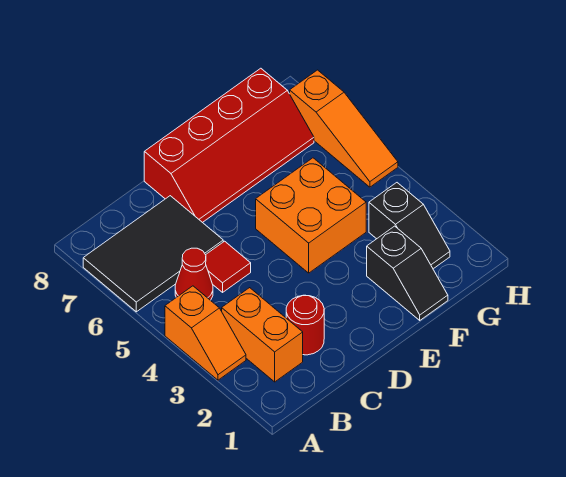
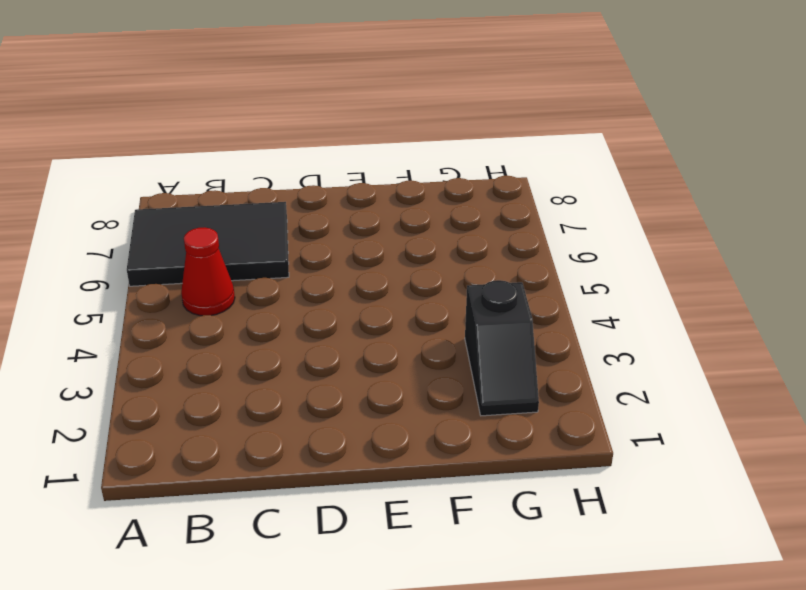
none -> orange slope A3:A4 level 1 top 4
none -> orange brick B2:B3 level 1

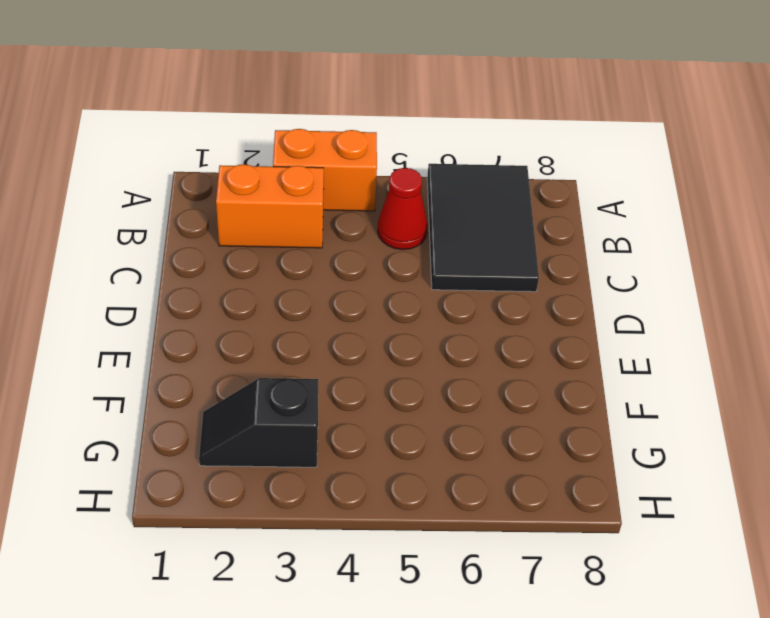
orange brick A3:A4 level 1 -> orange slope A3:A4 level 1 top 4
none -> red round brick C2 level 1
none -> red tile C5 level 1

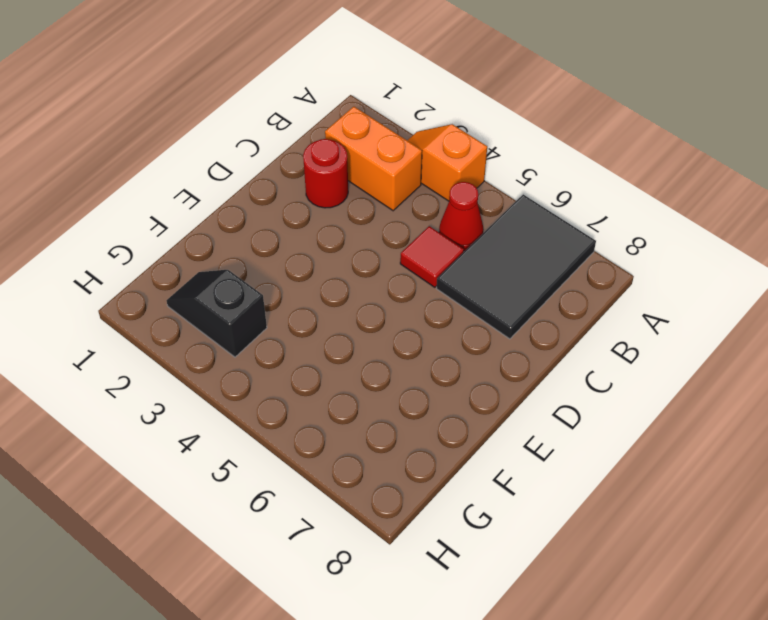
none -> red slope D7:G8 level 1 top 8
none -> orange brick E4:F5 level 1

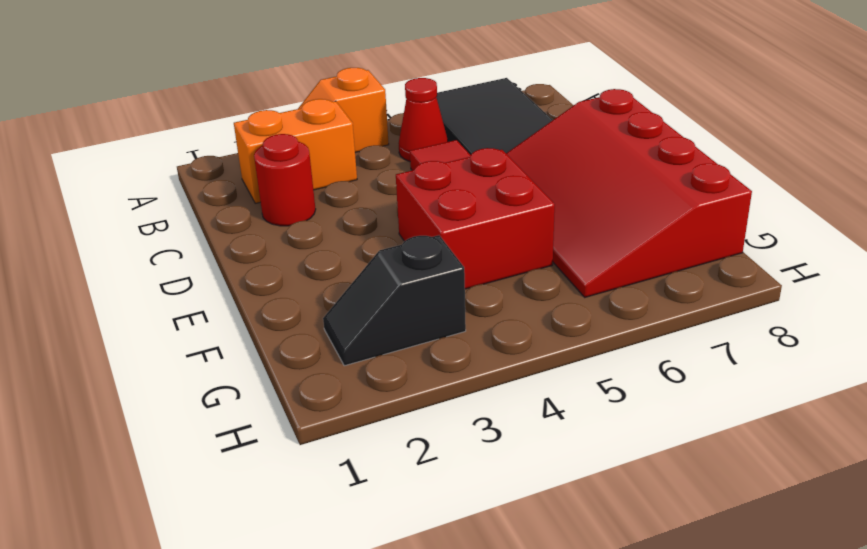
red slope D6:G8 level 1 top 8 -> red slope D7:G8 level 1 top 8
red brick E4:F5 level 1 -> orange brick E4:F5 level 1
none -> black slope F1:F2 level 1 top 2
none -> orange slope H5:H7 level 1 top 7

